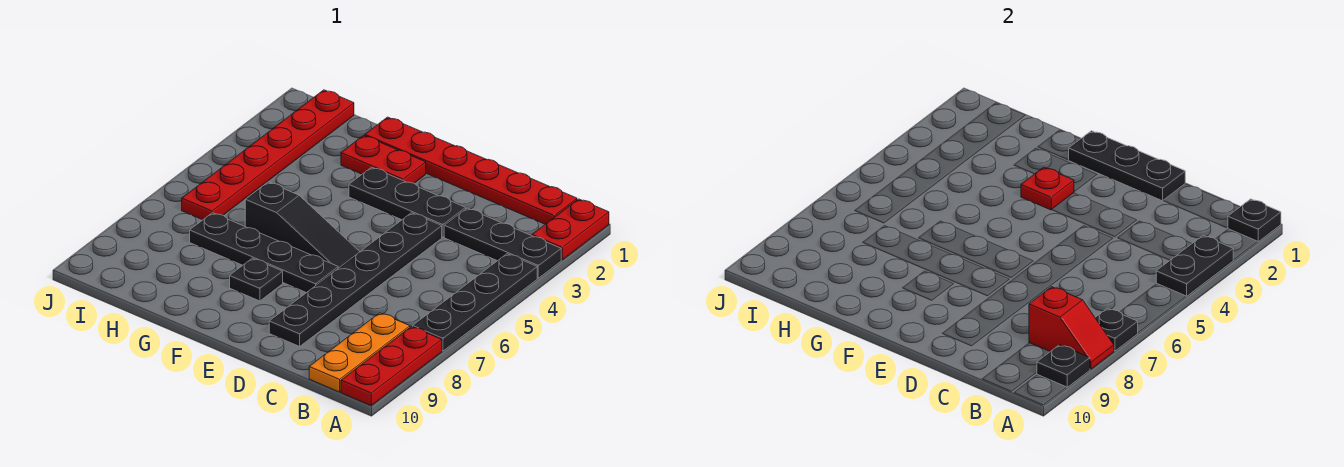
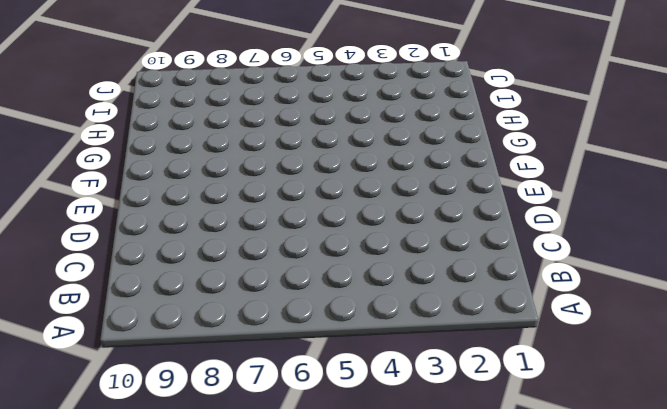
none -> red plate A1:A2 level 1
none -> black plate A3:C3 level 1
none -> black plate A4:A7 level 1

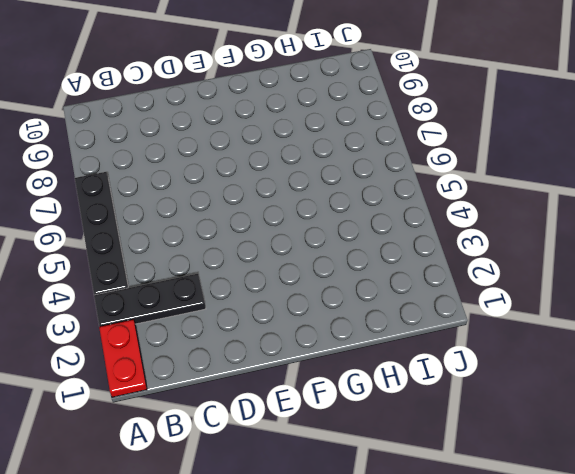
none -> red plate A8:A10 level 1
none -> red plate B1:G1 level 1
none -> orange plate B8:B10 level 1

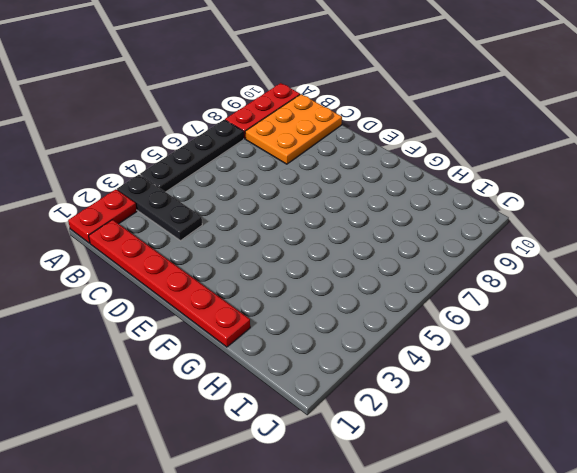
orange plate B8:C10 level 1 -> orange plate B8:B10 level 1
none -> black plate D3:F3 level 1
none -> black plate D4:D9 level 1
none -> black slope E6:G6 level 1 top G

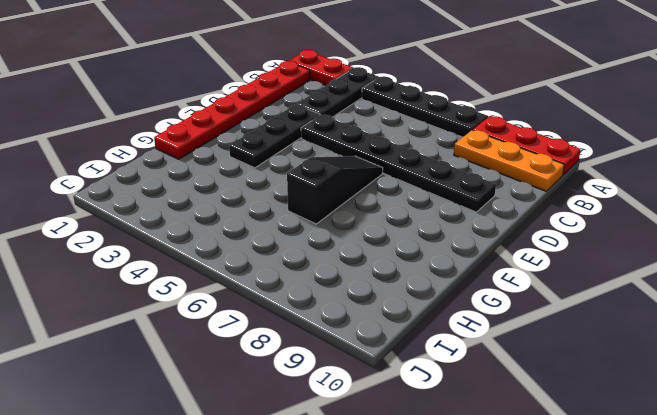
none -> black plate E7:H7 level 1
none -> red plate F2:G2 level 1
none -> black plate F8 level 1

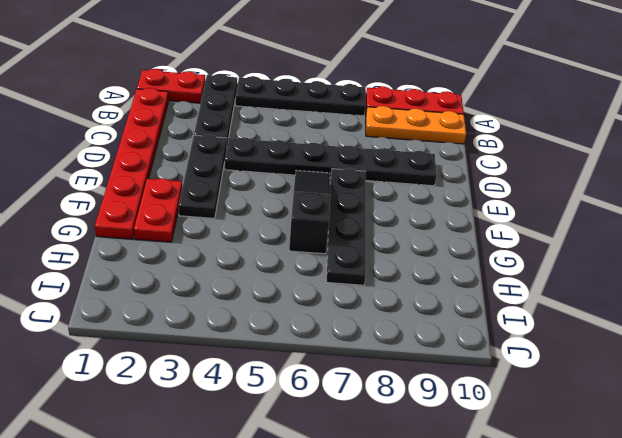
none -> black plate F8 level 1
none -> red plate I1:I6 level 1
none -> black plate A1 level 2

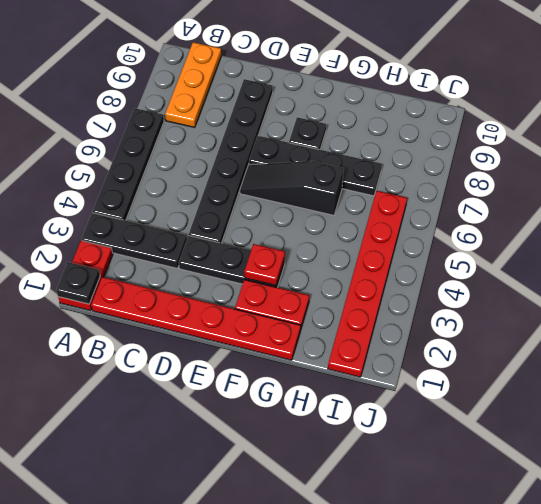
none -> red plate A8:A10 level 1
none -> black plate A3:A4 level 2
none -> black plate A7 level 2

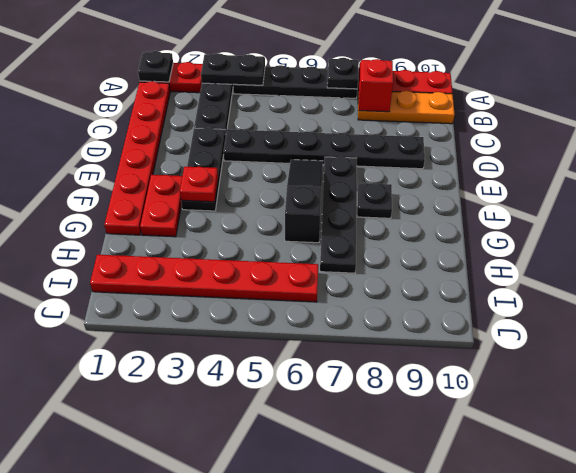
none -> black plate A9 level 2
none -> black plate D1:F1 level 2

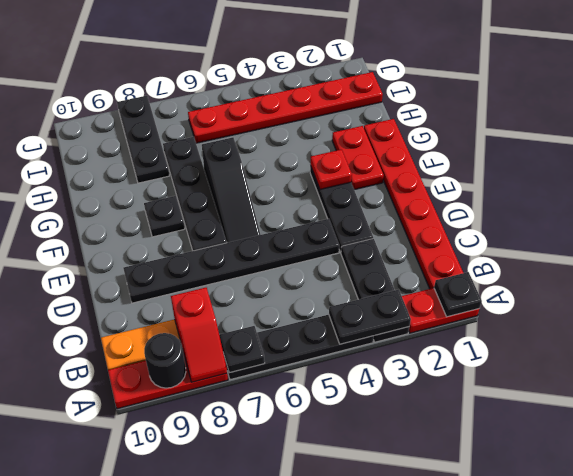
black round brick A9 level 2 -> black plate A9 level 2
black plate H8:J8 level 1 -> black plate D1:F1 level 2

